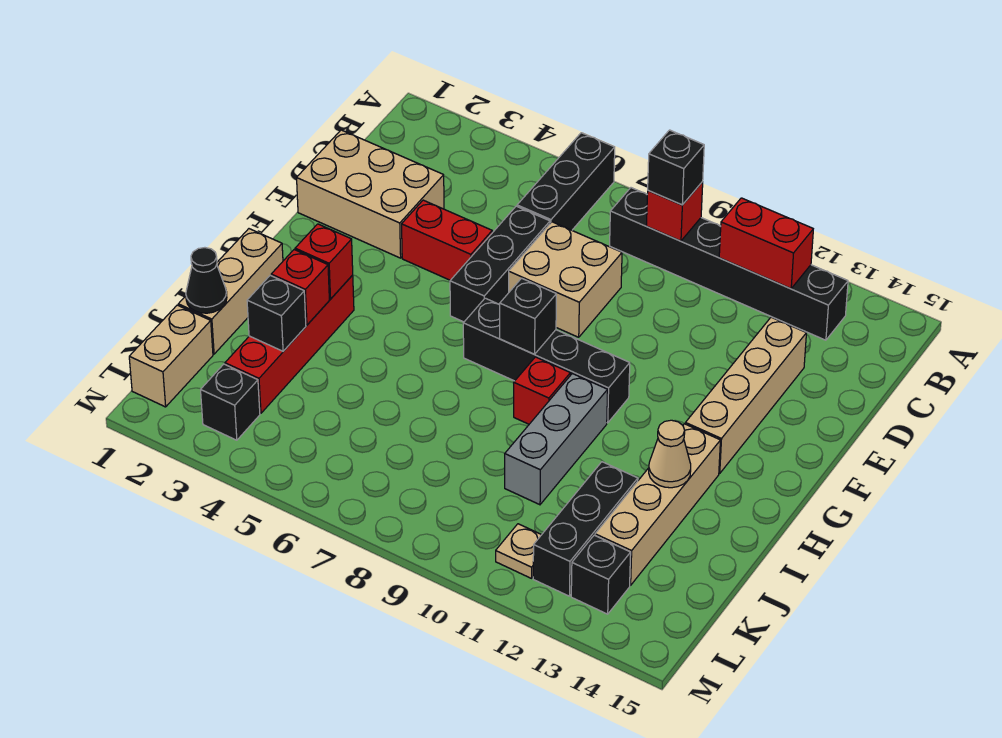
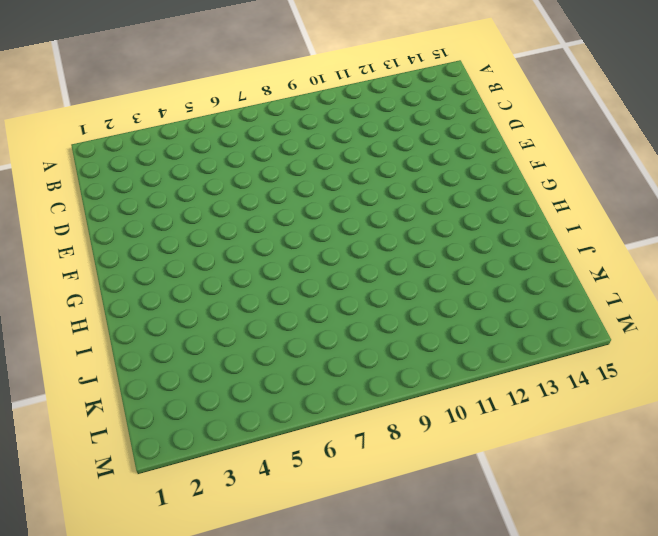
none -> black brick A6:C6 level 1
none -> black brick B8:B13 level 1
none -> tan brick D1:E3 level 1

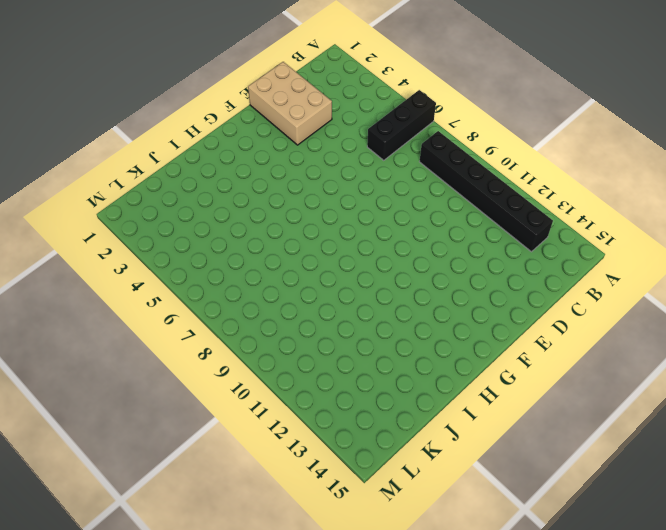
none -> black brick D6:F6 level 1
none -> tan brick D7:E8 level 1
none -> tan brick D13:G13 level 1

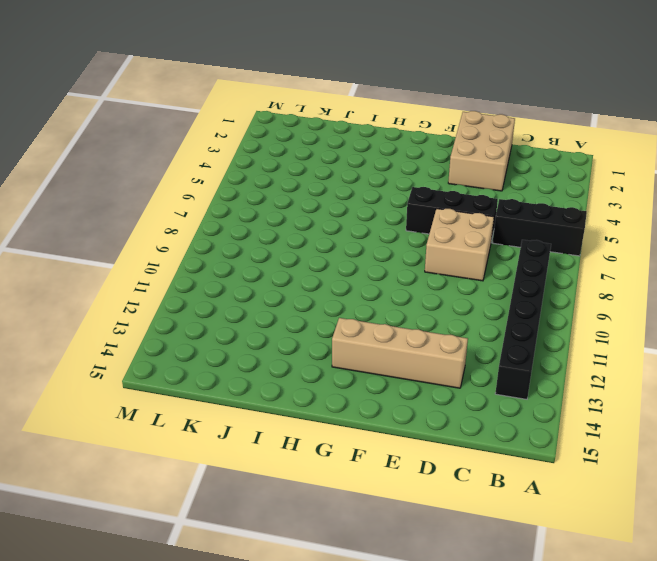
none -> red brick E4:E5 level 1
none -> black brick G7:G10 level 1
none -> tan brick H1:J1 level 1

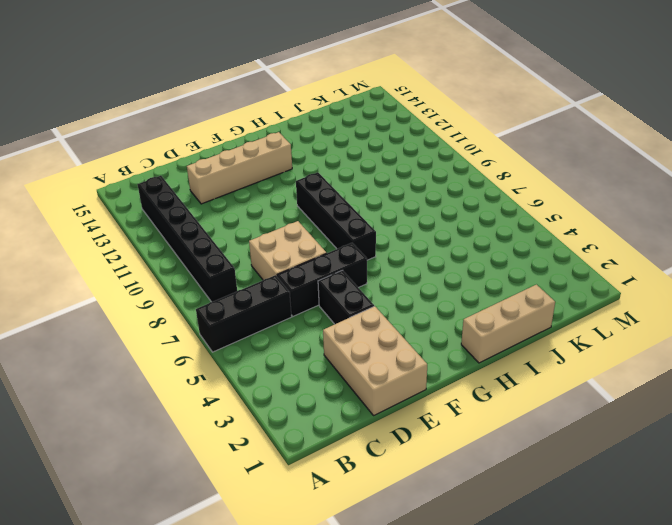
black brick E4:E5 level 1 -> red brick E4:E5 level 1
none -> red brick H3:K3 level 1
none -> red brick H9 level 1
none -> grey brick H10:J10 level 1

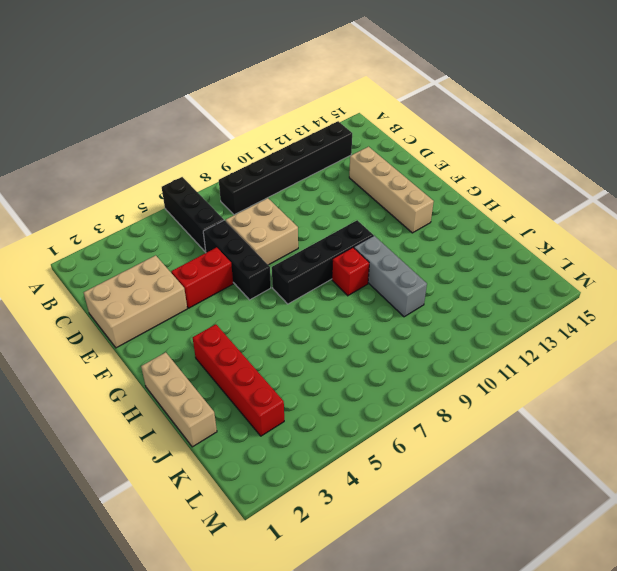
none -> tan brick H13:K13 level 1
none -> black brick J12:L12 level 1
none -> tan brick K1:L1 level 1

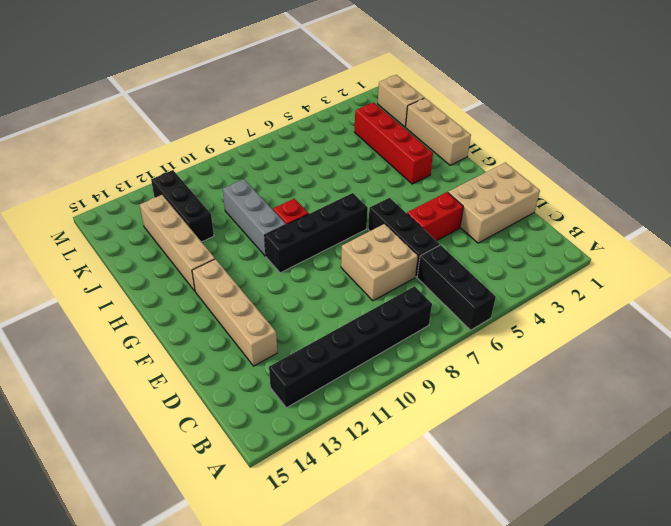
none -> black brick L3 level 1
none -> tan plate L11 level 1
none -> black brick L13 level 1

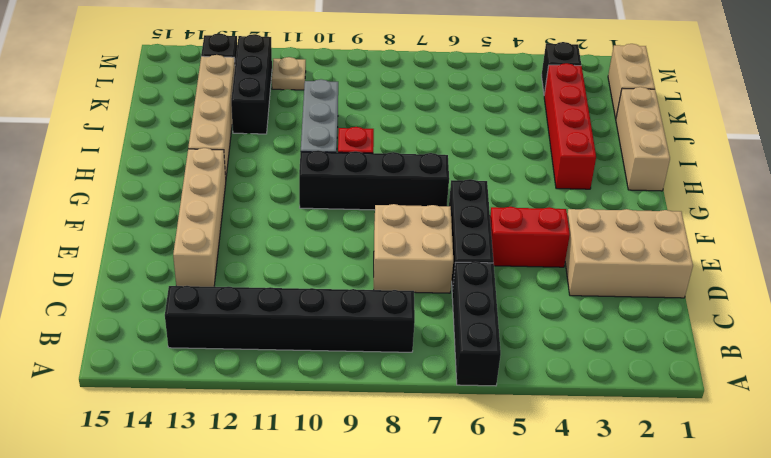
none -> red brick B9 level 2
none -> red brick B11:B12 level 2
none -> black brick G8 level 2

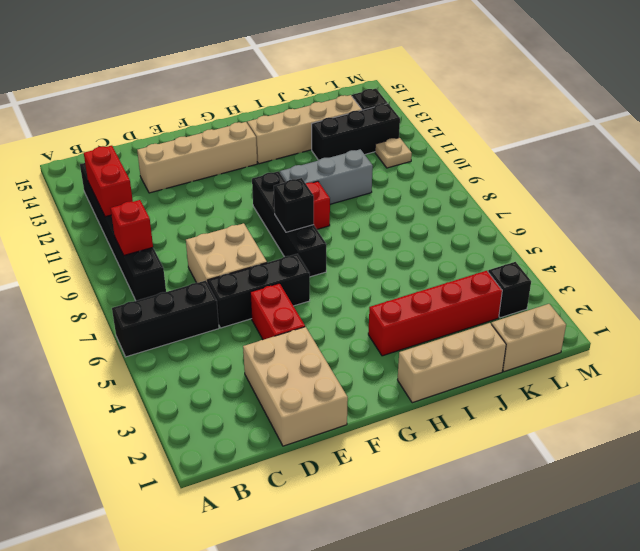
none -> red brick H3 level 2
none -> red brick I3 level 2
none -> tan cone I13 level 2

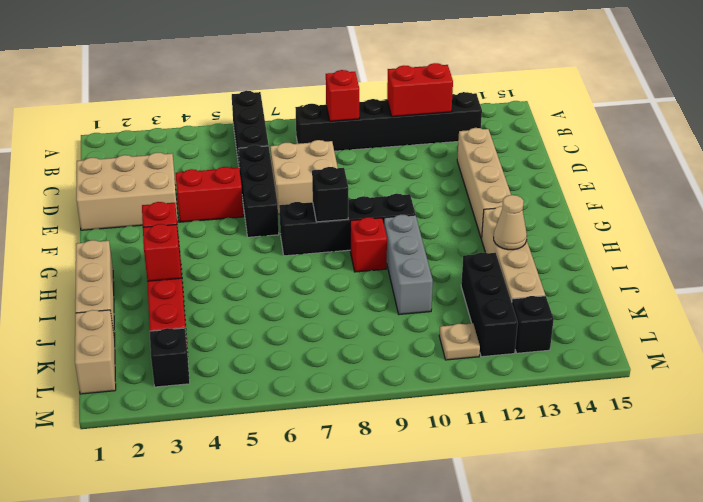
none -> black cone J1 level 2
none -> black brick J3 level 2
none -> black brick B9 level 3

